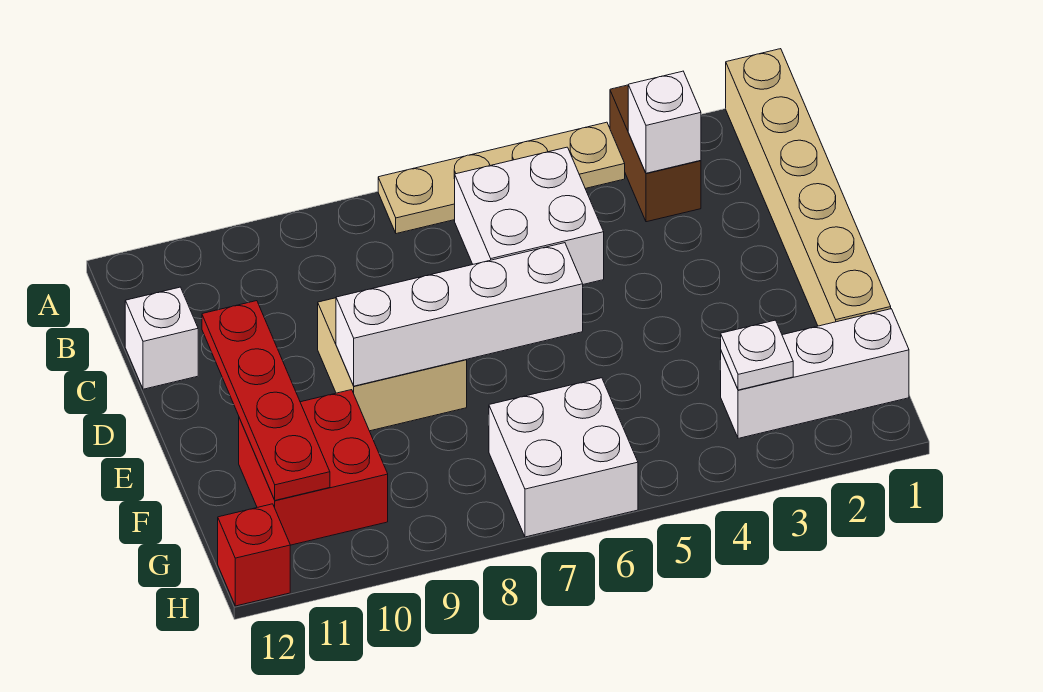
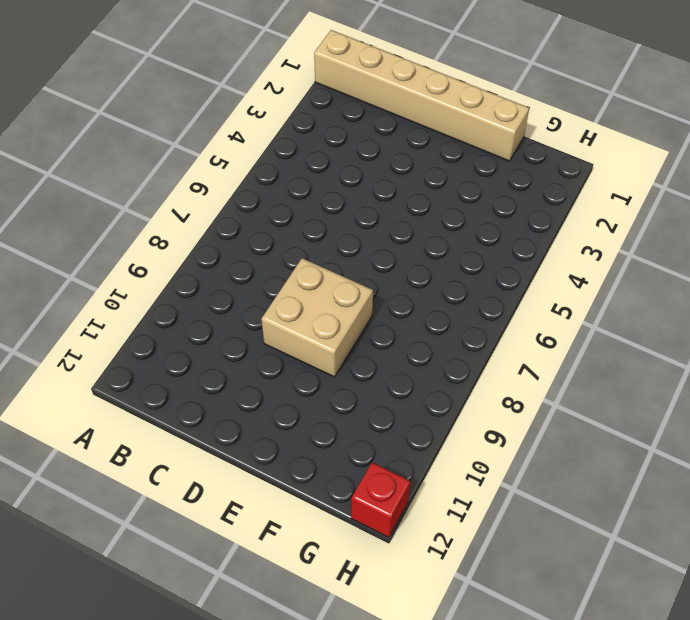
none -> brown brick A3:B3 level 1
none -> tan plate A4:A7 level 1
none -> white brick B5:C6 level 1

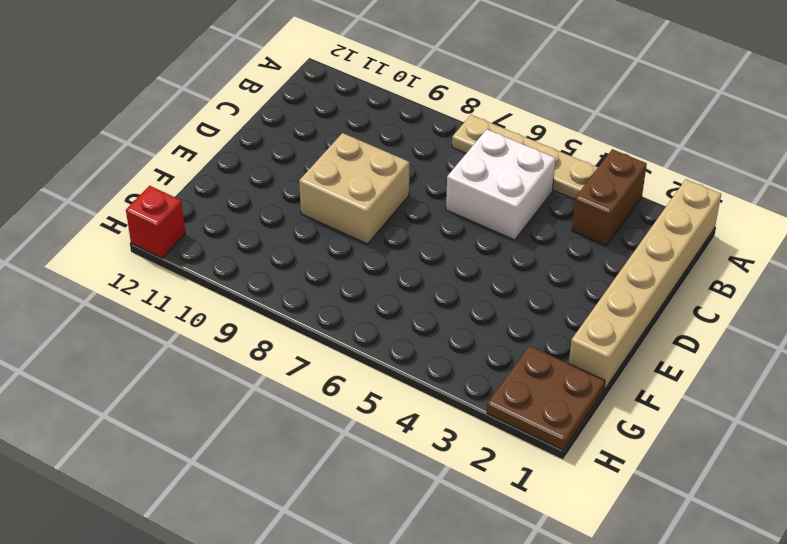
brown plate G1:H2 level 1 -> white brick G1:G3 level 1
none -> white brick C12 level 1
none -> red brick F10:G11 level 1
none -> white brick G6:H7 level 1

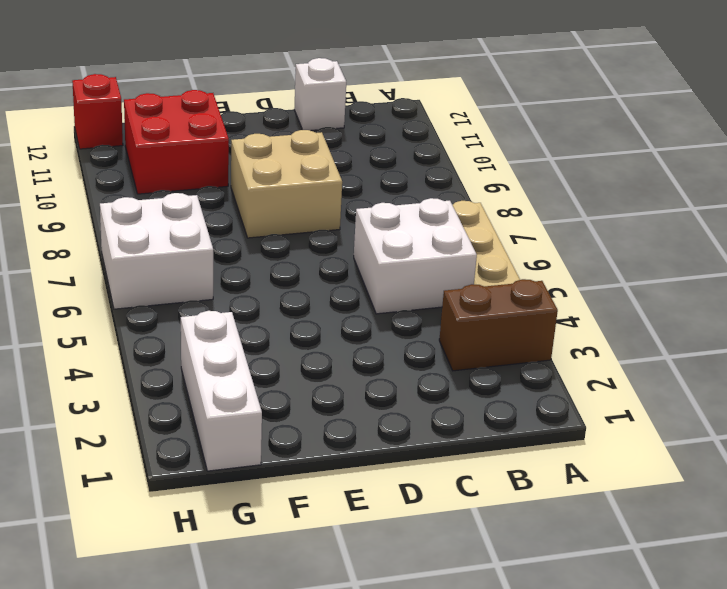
none -> tan brick A1:F1 level 1
none -> white brick B3 level 2
none -> red plate D11:G11 level 2

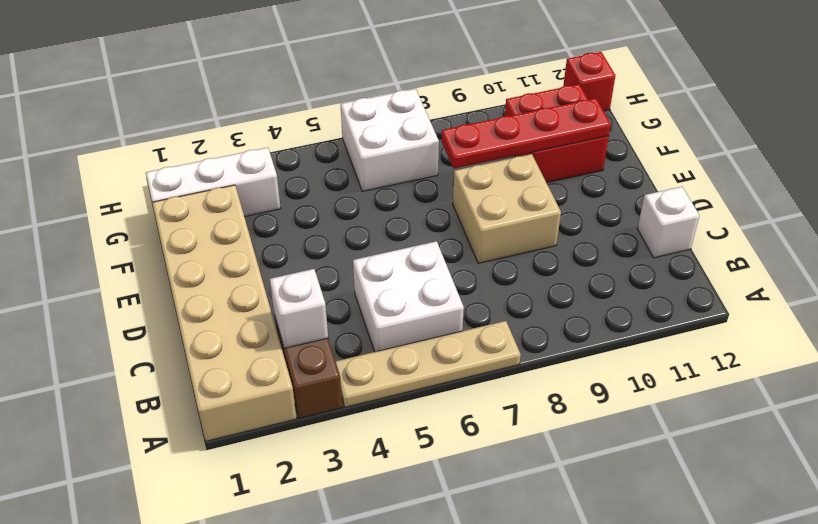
tan brick A1:F2 level 1 -> tan brick A1:F1 level 1
red plate F8:F11 level 2 -> red plate D11:G11 level 2
none -> white brick E6:E9 level 2
none -> white plate G3 level 2

